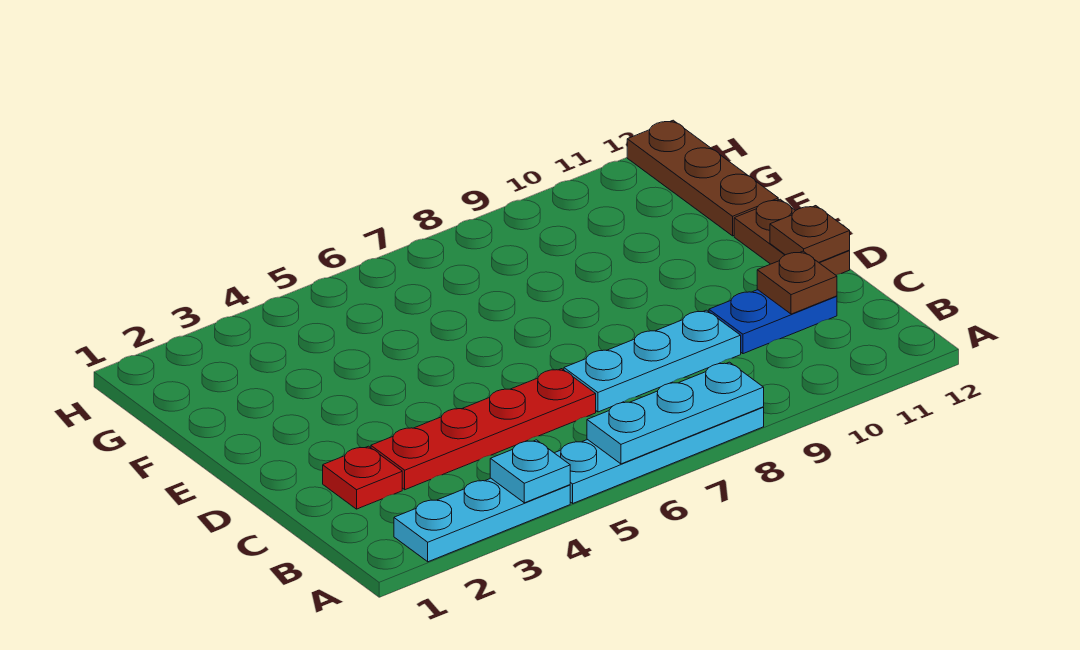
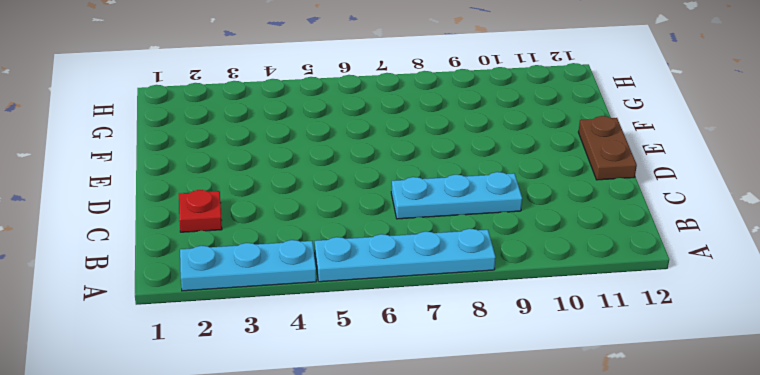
none -> red plate C3:C6 level 1
none -> blue plate C10:C11 level 1
none -> brown plate F12:H12 level 1

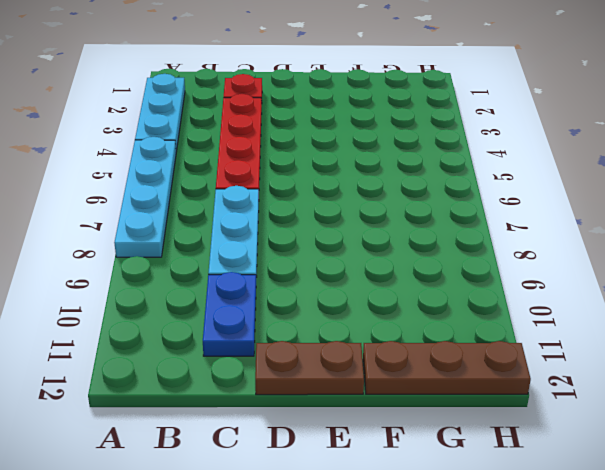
none -> cyan plate A4 level 2
none -> cyan plate A6:A8 level 2
none -> brown plate C11 level 2

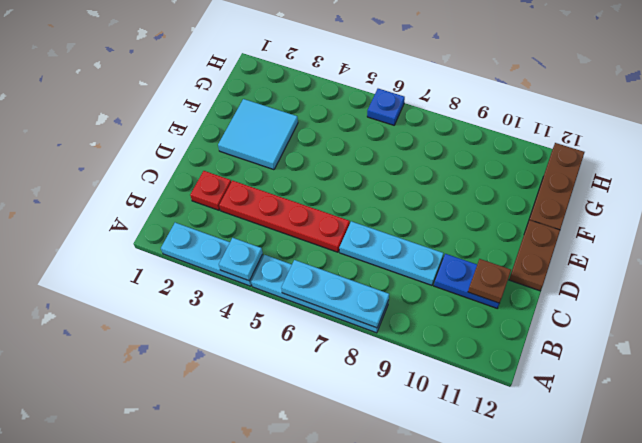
cyan tile E2:F3 level 1 -> none
blue plate H6 level 1 -> none
none -> brown plate D12 level 2

